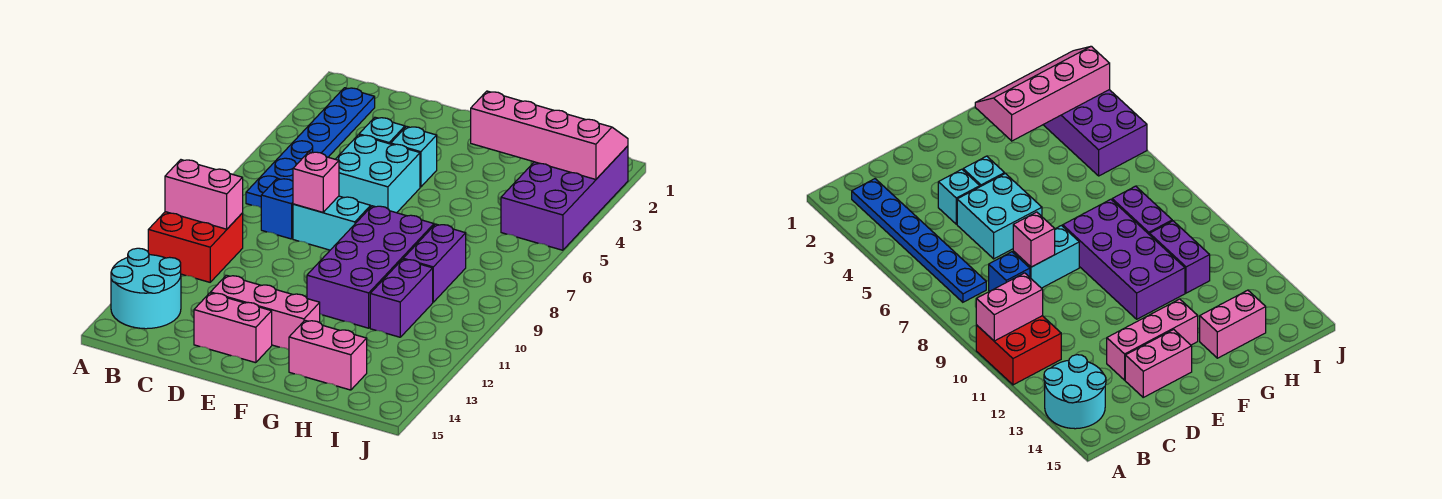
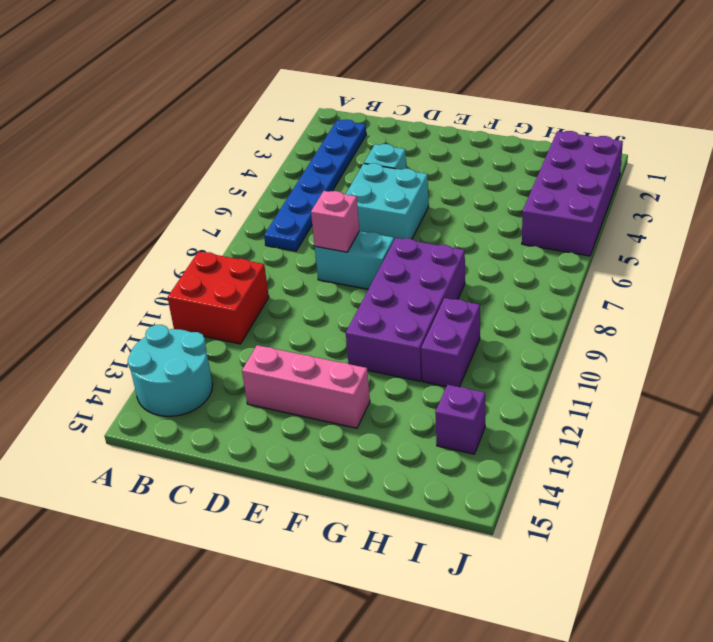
purple brick I13 level 1 -> none
none -> blue brick C8 level 1
none -> pink brick D14:E14 level 1
none -> cyan brick E4 level 1

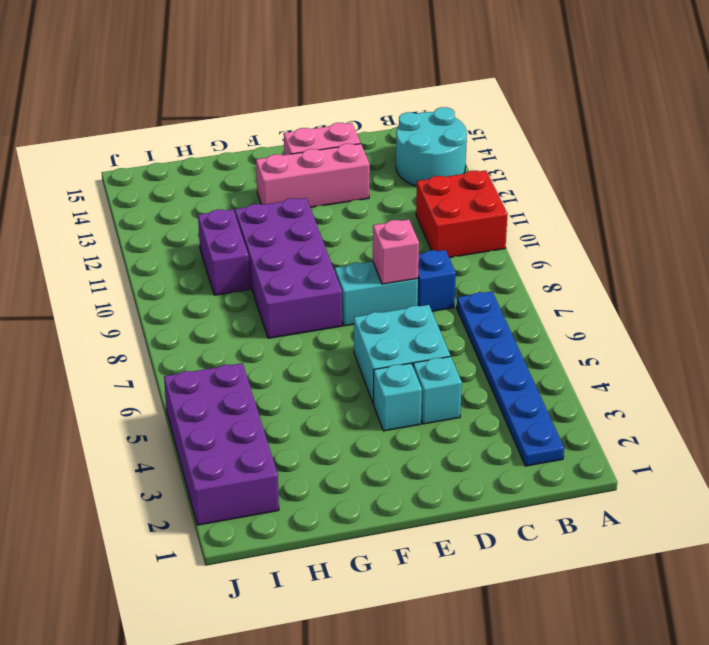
none -> pink brick G14:H14 level 1
none -> purple brick H8:H9 level 1
none -> pink brick A10:B10 level 2

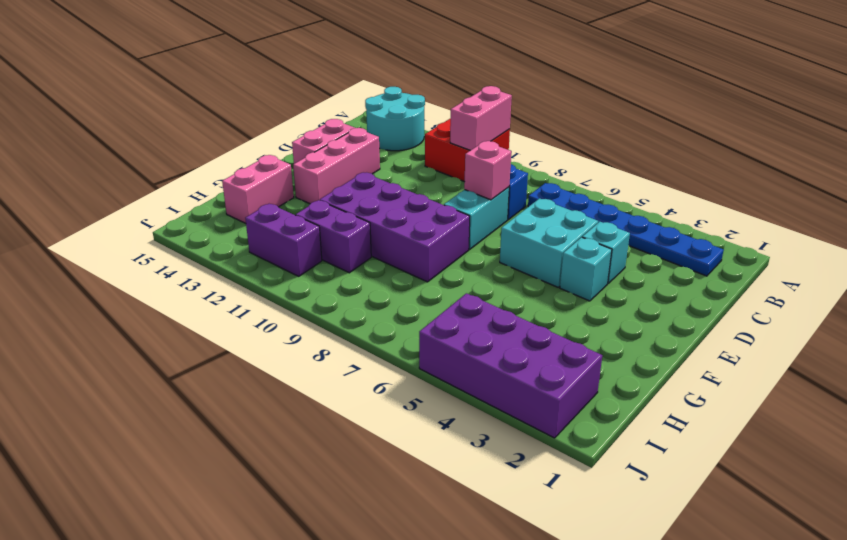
purple brick I11:I12 level 1 -> purple brick H8:H9 level 1
none -> pink slope G2:J3 level 2 top 3

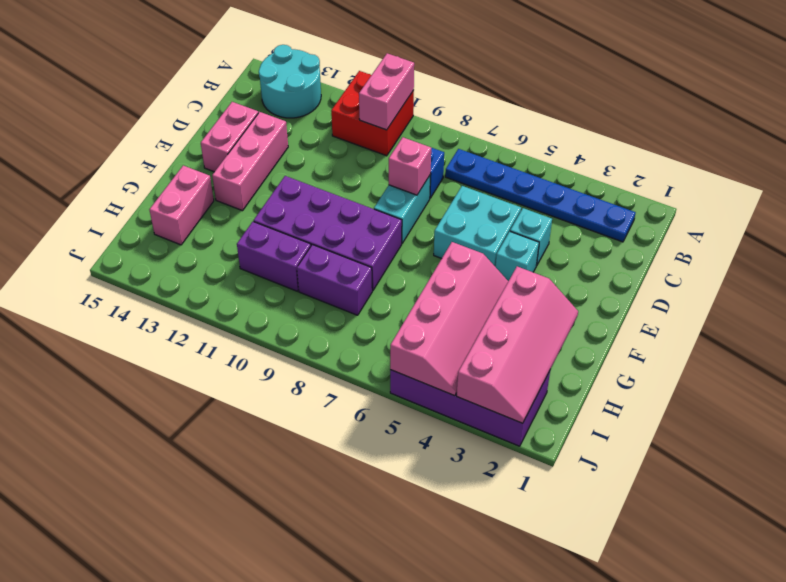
pink slope G4:J5 level 2 top 5 -> none

